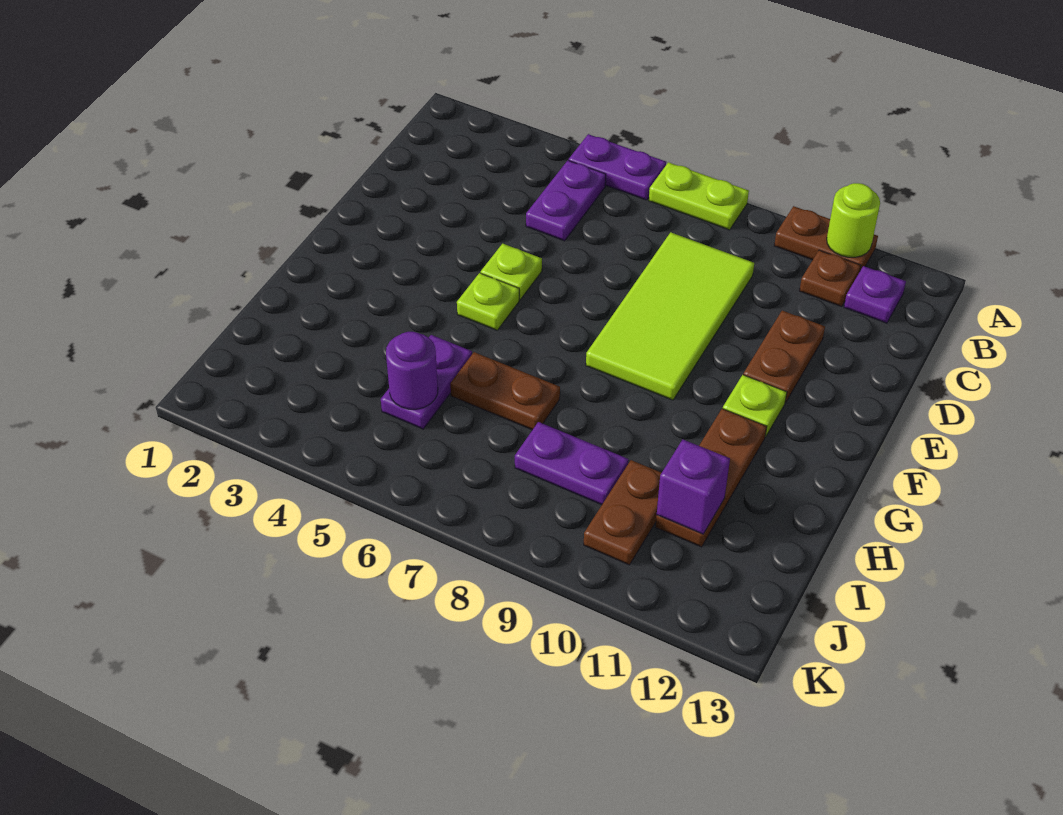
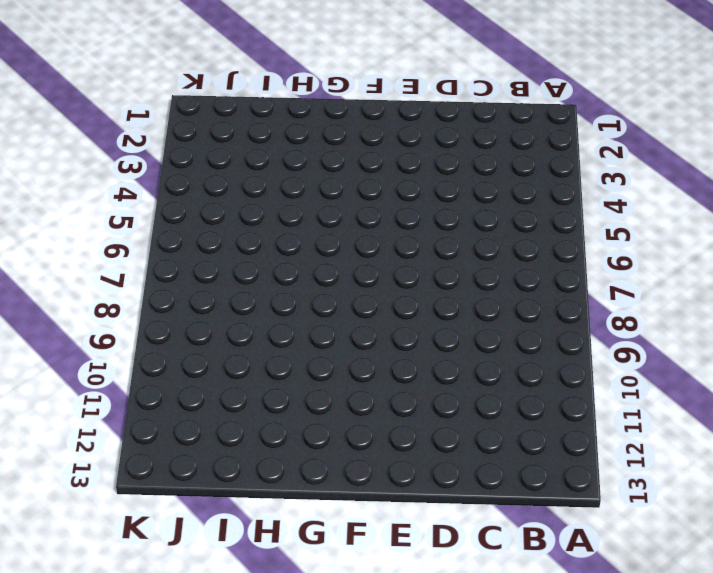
none -> purple plate A5:A6 level 1
none -> lime plate A7:A8 level 1
none -> brown plate A10:A11 level 1

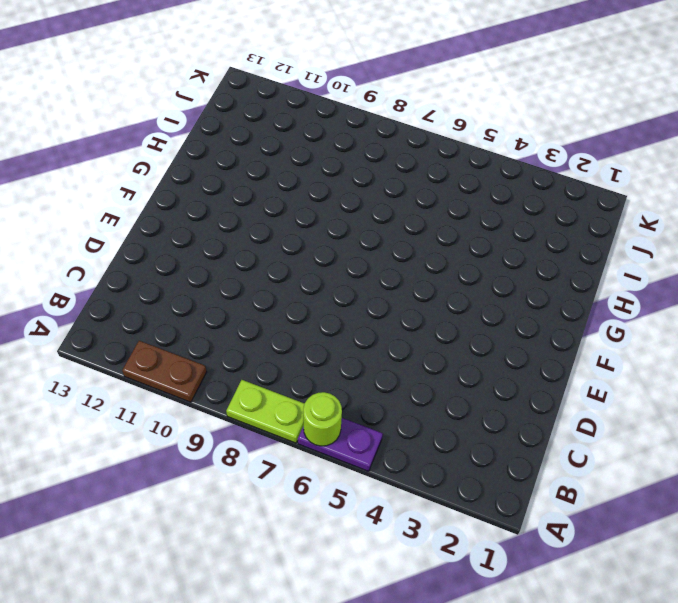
lime round brick A6 level 2 -> lime round brick A11 level 2
none -> purple plate B5:C5 level 1
none -> brown plate B11 level 1
none -> purple plate B12 level 1

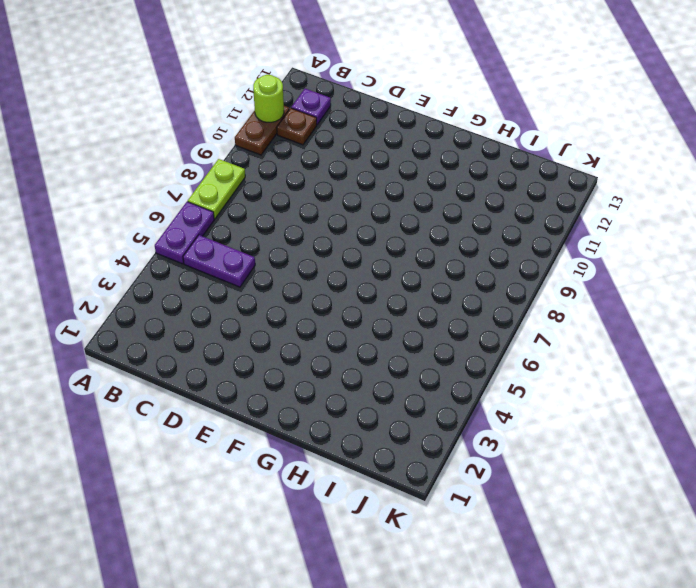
none -> lime tile C8:F9 level 1
none -> brown plate D11:E11 level 1
none -> lime plate E5 level 1

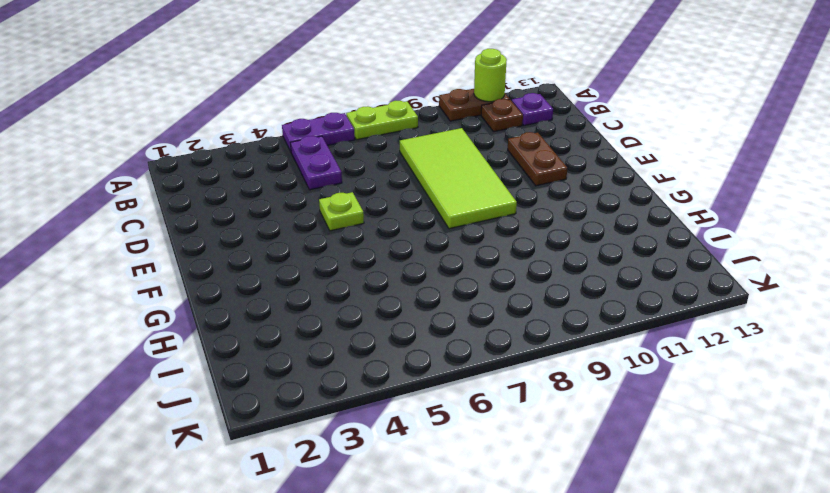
none -> lime plate F5 level 1
none -> lime plate F11 level 1
none -> brown plate G11:I11 level 1

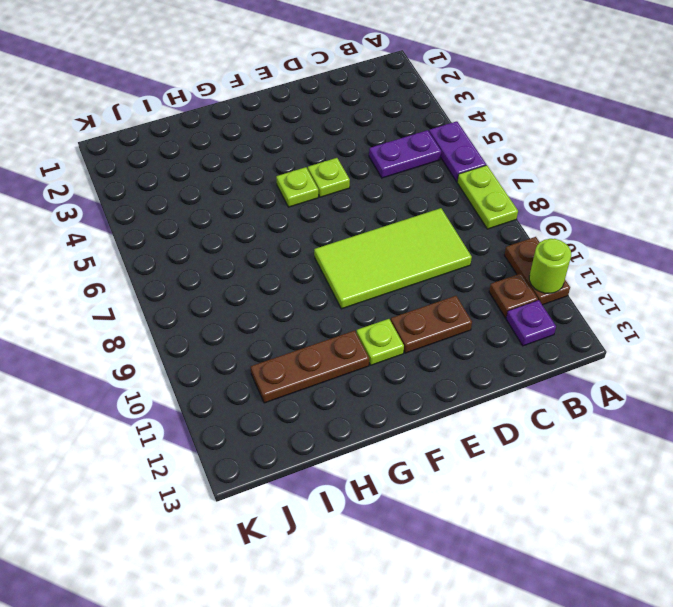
none -> purple plate H5:I5 level 1
none -> brown plate H6:H7 level 1
none -> purple plate I8:I9 level 1

